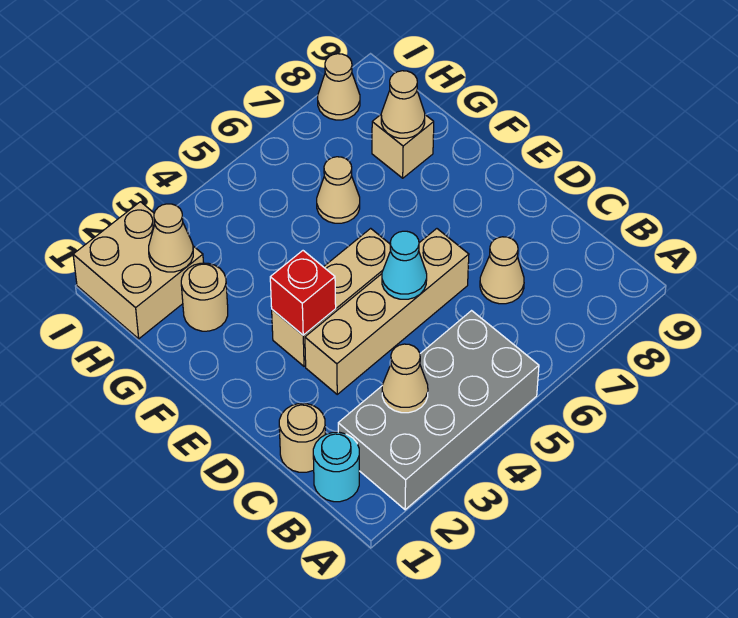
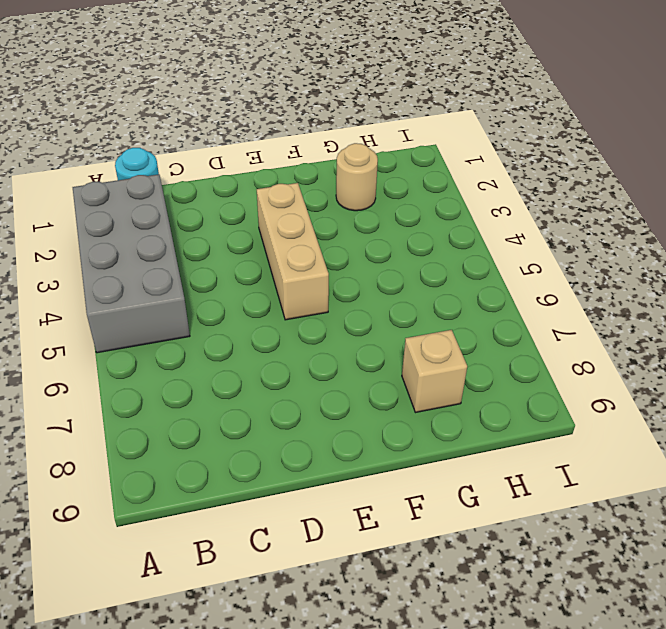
none -> tan round brick C1 level 1
none -> tan cone C7 level 1
none -> tan brick D3:D6 level 1

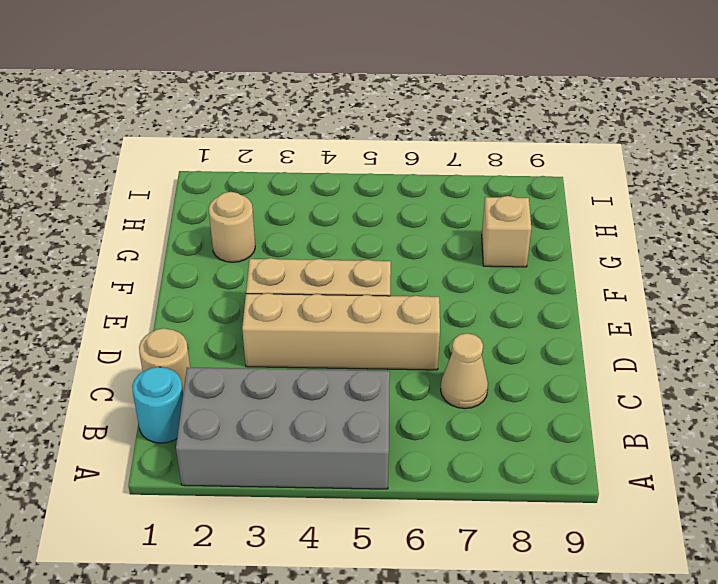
none -> tan cone G6 level 1
none -> tan brick H1:I2 level 1
none -> tan cone I8 level 1

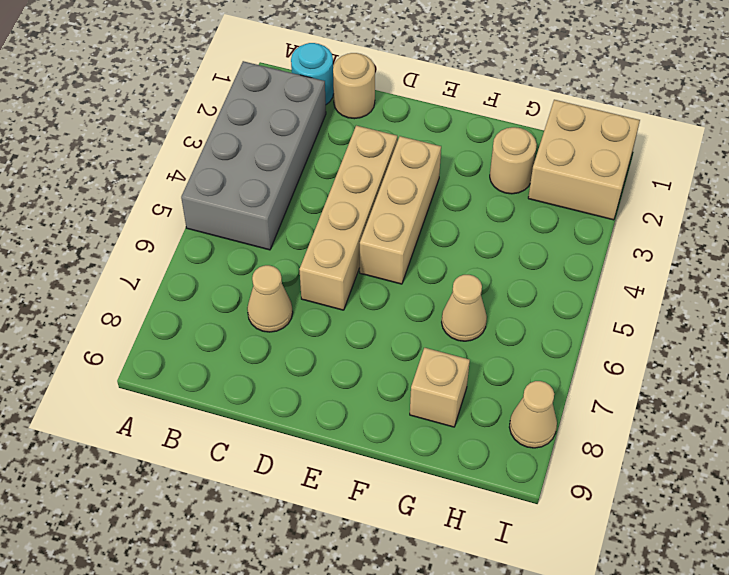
none -> tan cone B3 level 2
none -> cyan cone D5 level 2
none -> red brick E3 level 2

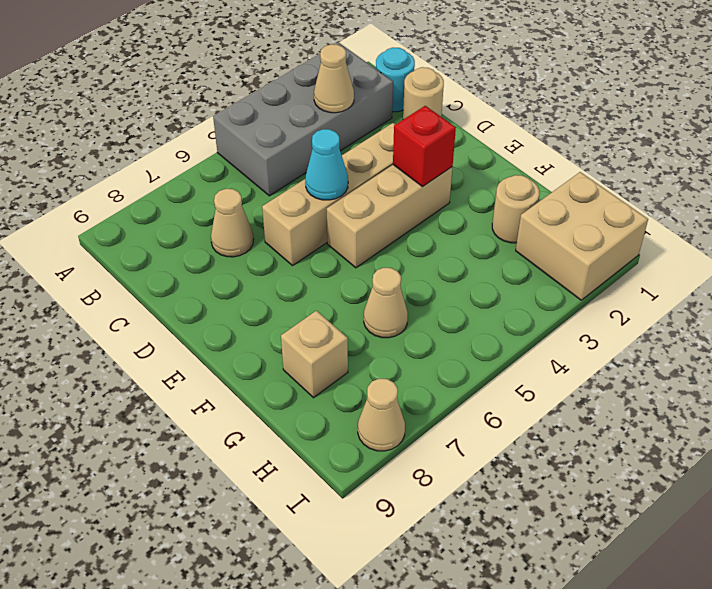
none -> tan cone G8 level 2
none -> tan cone H2 level 2

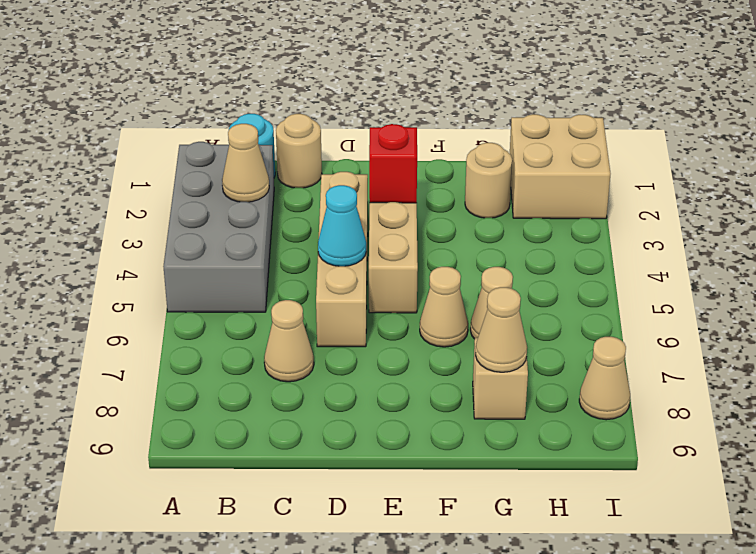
tan cone F6 level 1 -> tan cone H2 level 2

